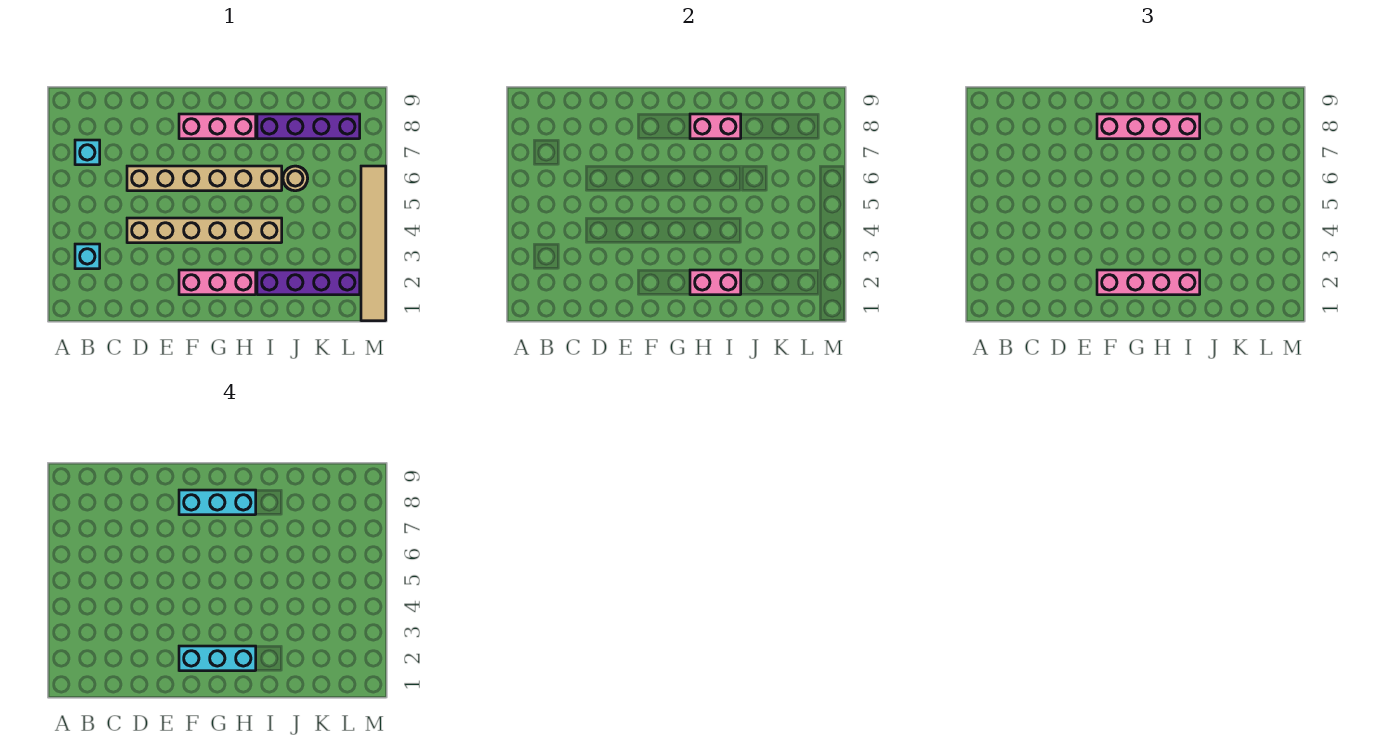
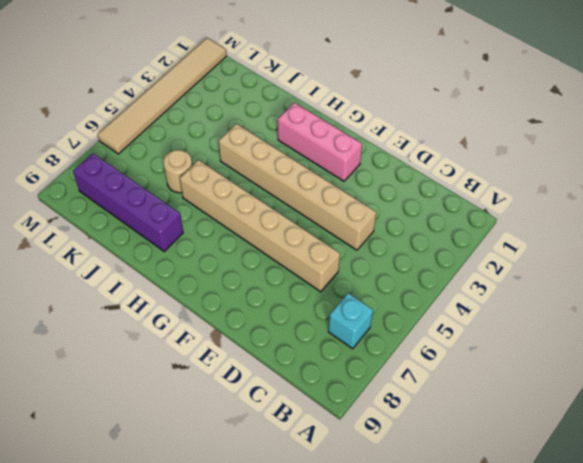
none -> cyan brick B3 level 1
none -> pink brick F8:H8 level 1
none -> purple brick I2:L2 level 1

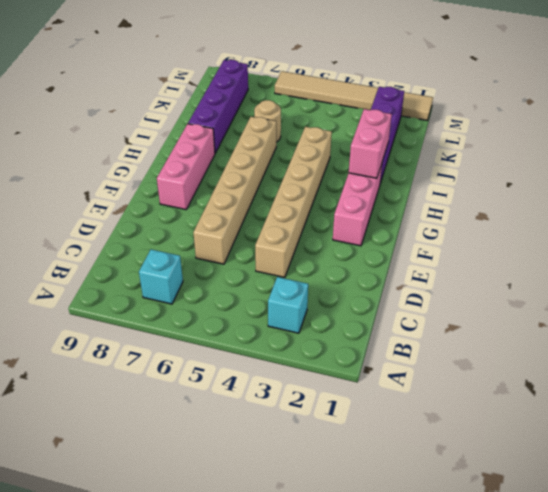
none -> pink brick H8:I8 level 2
none -> pink brick F2:I2 level 3
none -> pink brick F8:I8 level 3

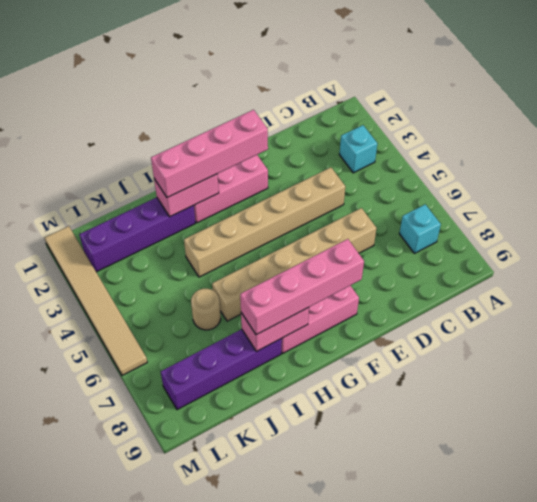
none -> cyan brick F2:H2 level 4
none -> cyan brick F8:H8 level 4

